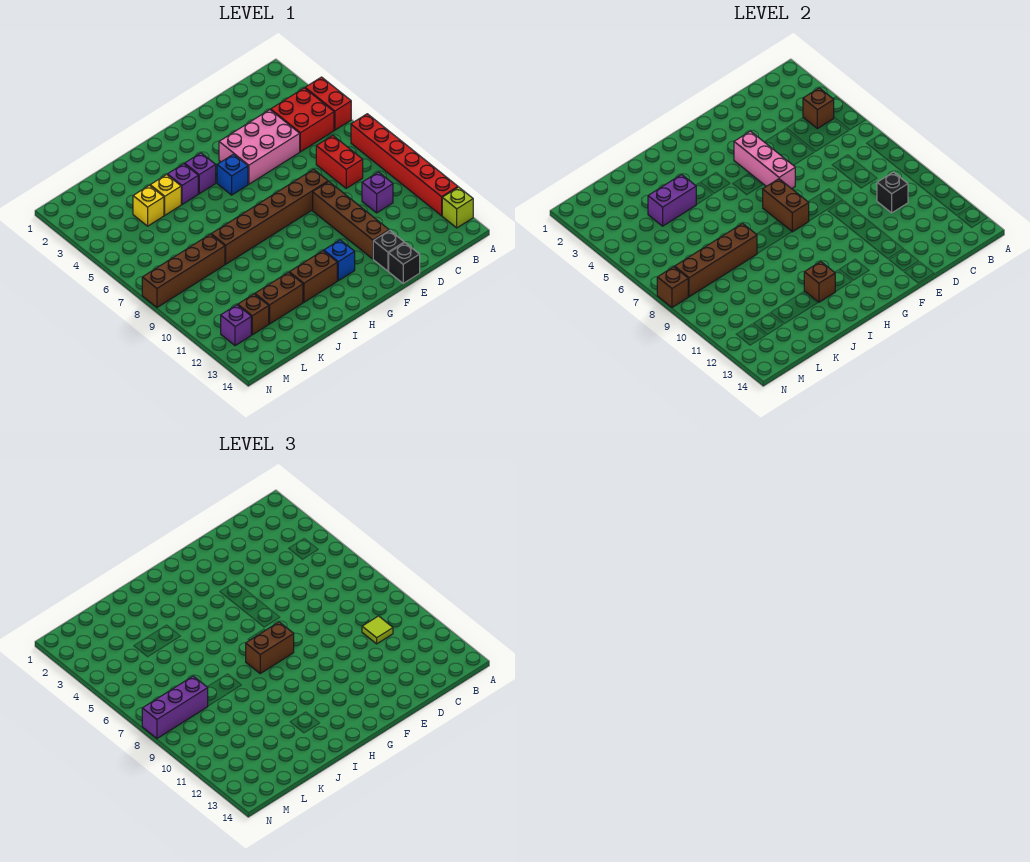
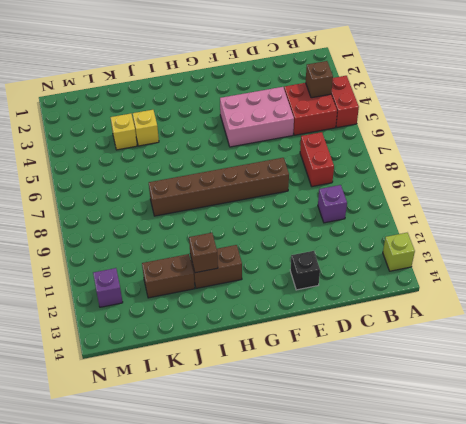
none -> red brick A7:A12 level 1
none -> brown brick E9:E12 level 1
none -> black brick E14 level 1
none -> blue brick G5 level 1

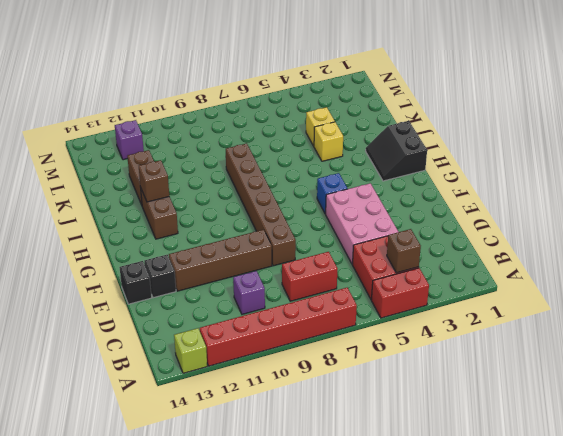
black slope H1:I2 level 1 top 1 -> none
none -> blue brick G12 level 1
none -> purple brick H4 level 1
none -> purple brick I4 level 1
none -> brown brick K8:N8 level 1

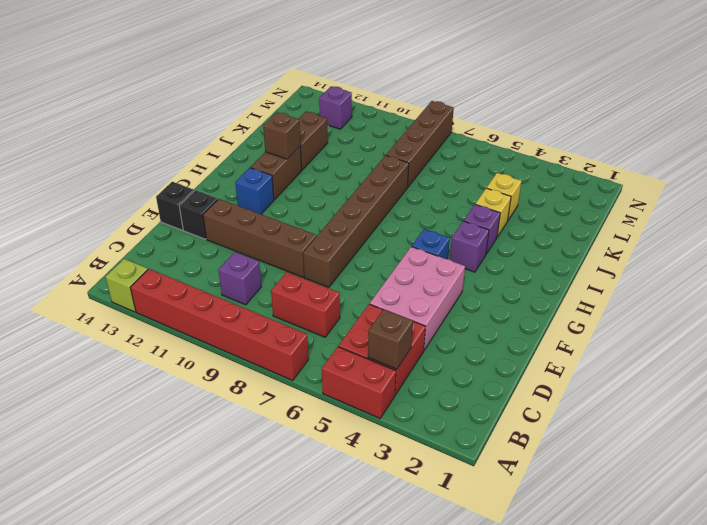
none -> brown brick L12 level 1
none -> black brick C10 level 2
none -> pink brick F4:F6 level 2
none -> brown brick G7:G8 level 2

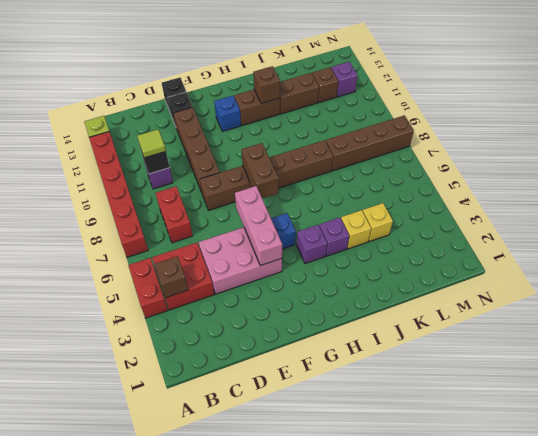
none -> purple brick J4:K4 level 2
none -> brown brick J8:M8 level 2
none -> brown brick N8 level 2
none -> brown brick G8:H8 level 3

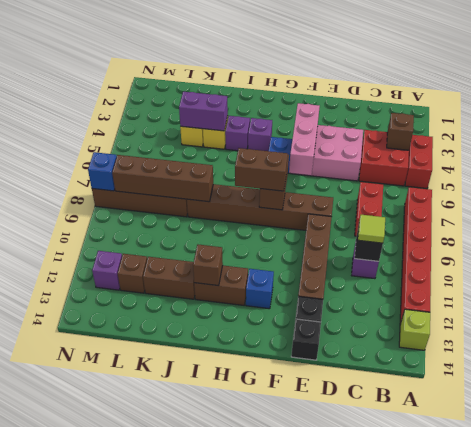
blue brick N8 level 2 -> brown brick N8 level 2
none -> purple brick L8:N8 level 3

